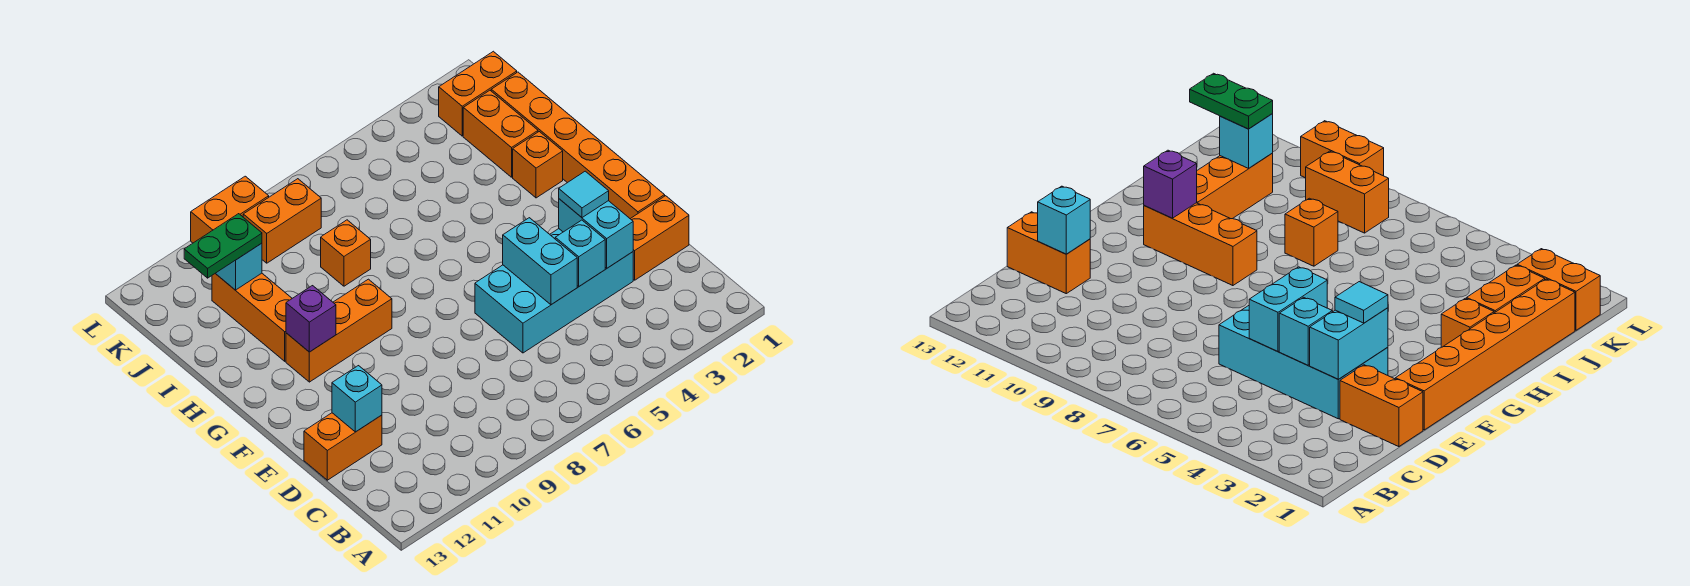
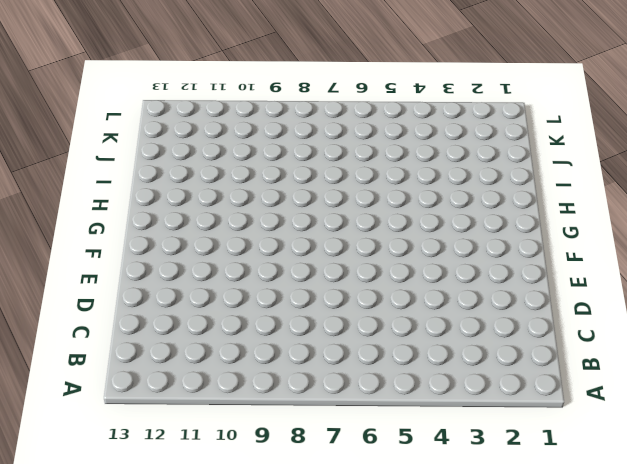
none -> orange brick D1:D2 level 1
none -> cyan brick D3:E6 level 1
none -> orange brick D12:D13 level 1

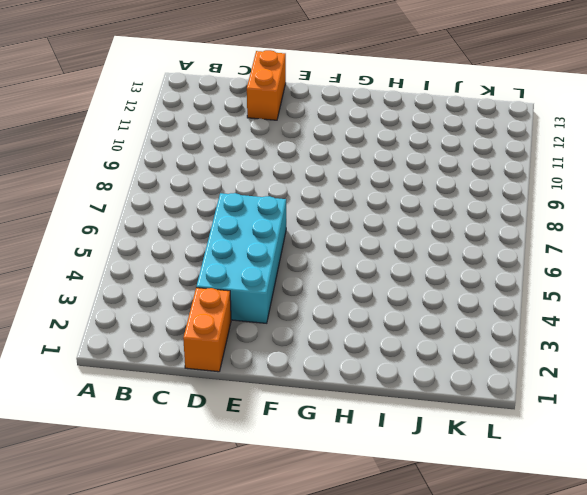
none -> orange brick E1:J1 level 1
none -> orange brick G9:G11 level 1
none -> orange brick H2 level 1

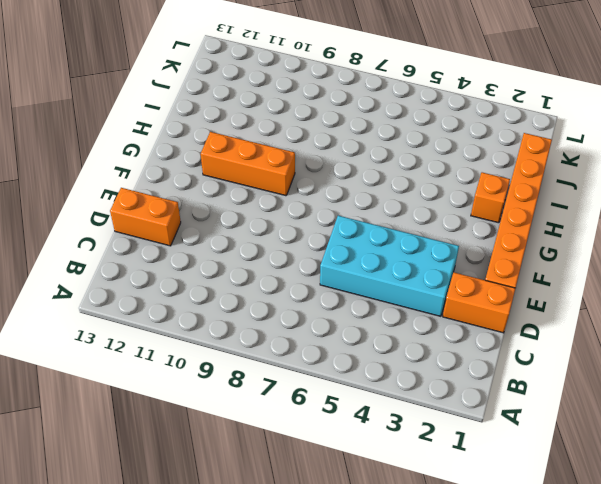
none -> orange brick H11:J11 level 1
none -> orange brick I2:J2 level 1
none -> orange brick I8 level 1

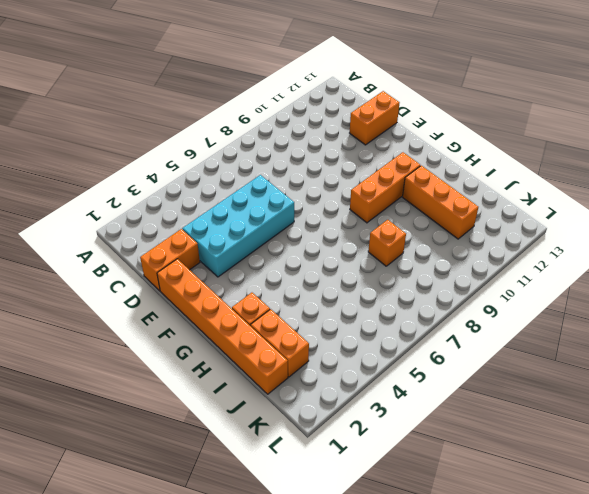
none -> orange brick K1:K2 level 1
none -> orange brick K8:K9 level 1
none -> orange brick L9:L10 level 1

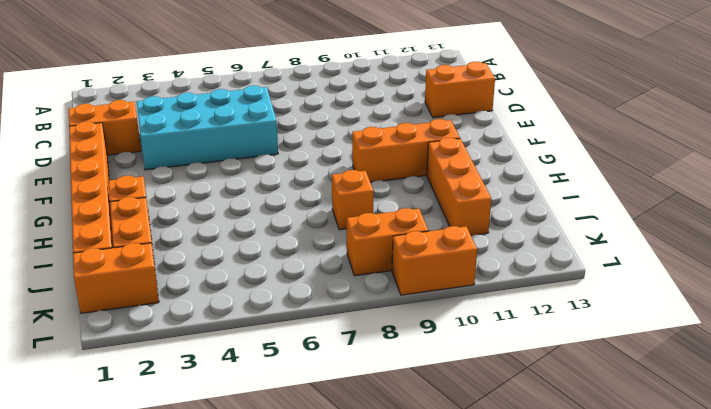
none -> cyan brick D3:E3 level 2
none -> cyan brick D4 level 2
none -> cyan brick D5:E5 level 2

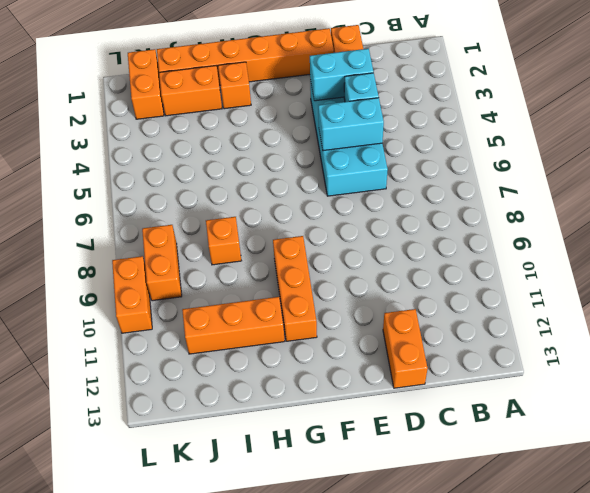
none -> cyan brick D12 level 2
none -> purple brick G11 level 2
none -> cyan brick J11 level 2

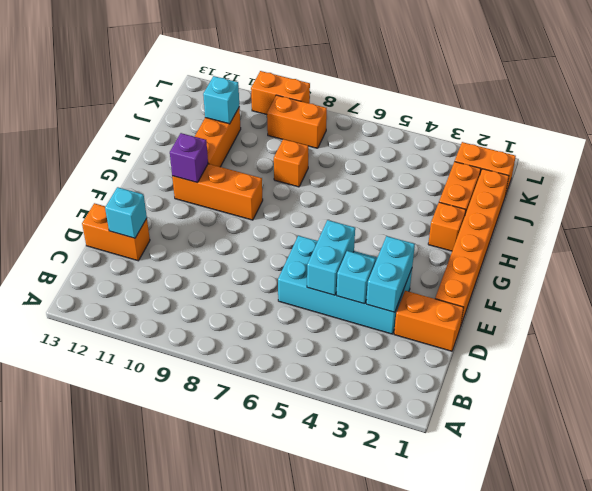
none -> cyan tile E3 level 3
none -> green plate J11:J12 level 3

